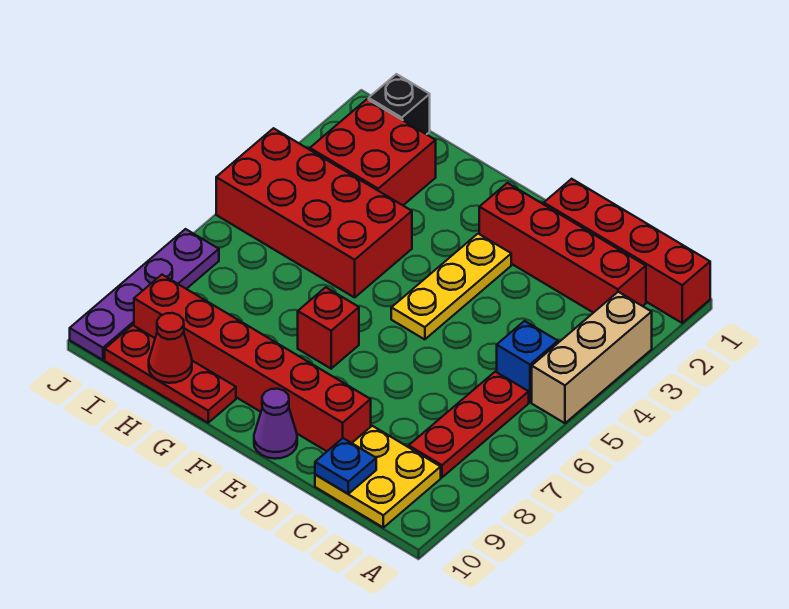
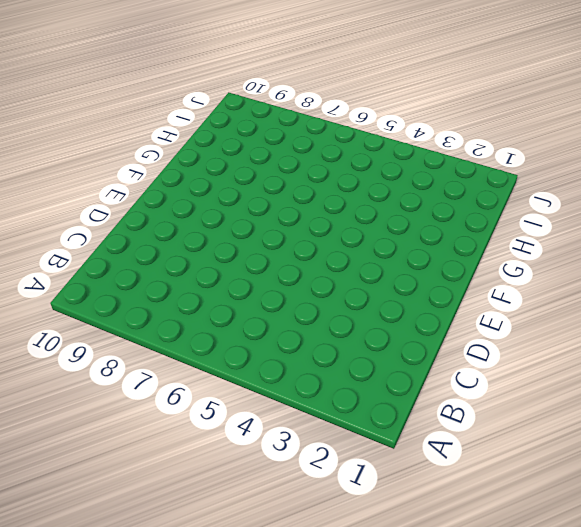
none -> red brick A1:D1 level 1
none -> tan brick A3:A5 level 1
none -> red brick B2:E2 level 1

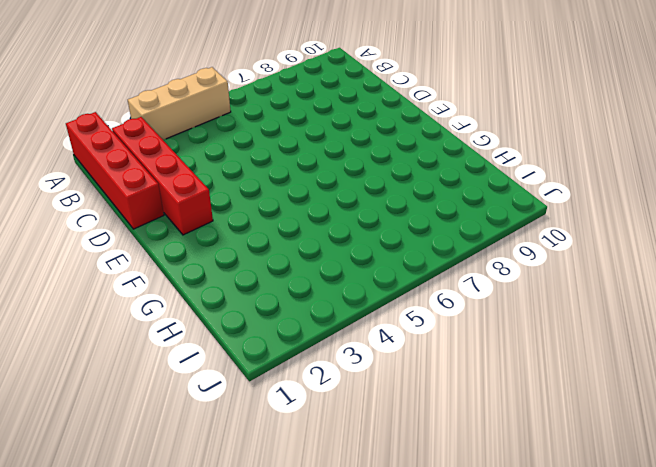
none -> blue brick B5 level 1
none -> red plate B6:B8 level 1
none -> yellow plate B9:C10 level 1

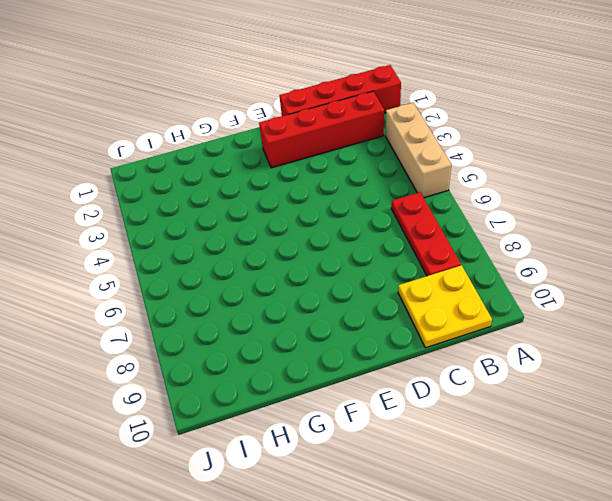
none -> blue brick B5 level 1
none -> red brick D9:I9 level 1
none -> yellow plate E3:E5 level 1

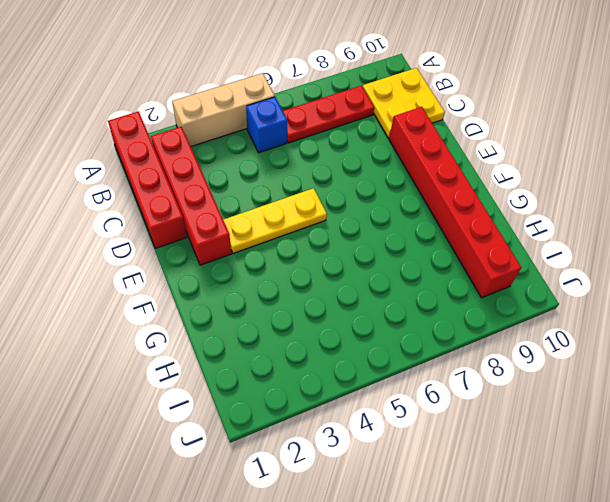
none -> purple cone E10 level 1
none -> red brick F7 level 1
none -> red brick G4:J5 level 1

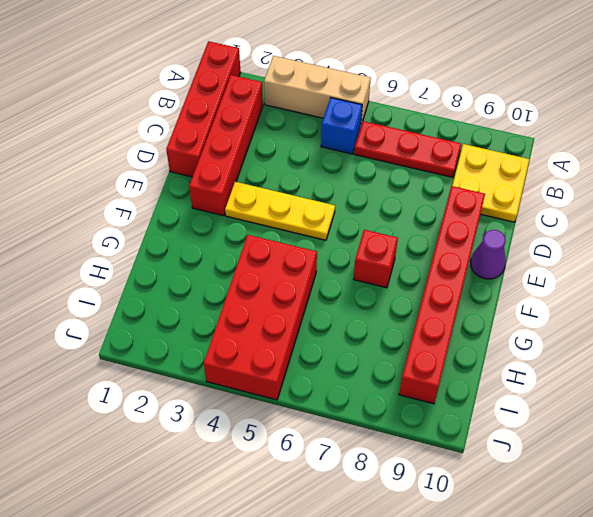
none -> red plate G10:I10 level 1
none -> red brick H2:I3 level 1
none -> black brick I1 level 1

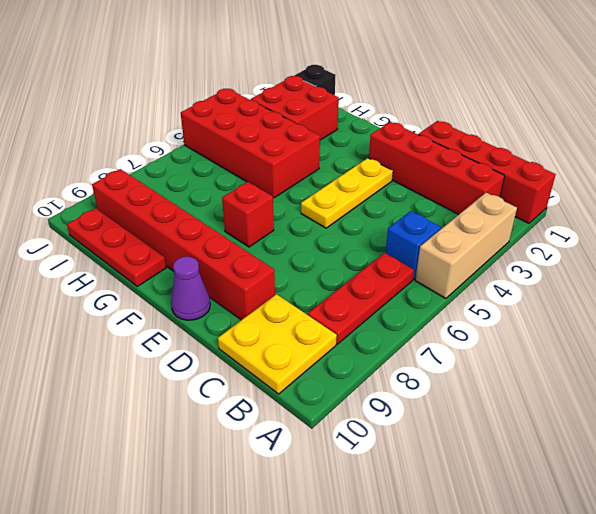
none -> purple plate J7:J10 level 1
none -> blue plate C10 level 2
none -> red cone H10 level 2

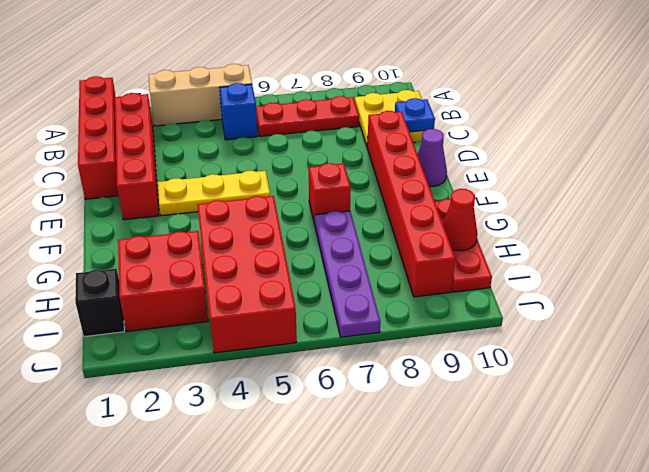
purple plate G7:J7 level 1 -> purple plate J7:J10 level 1

